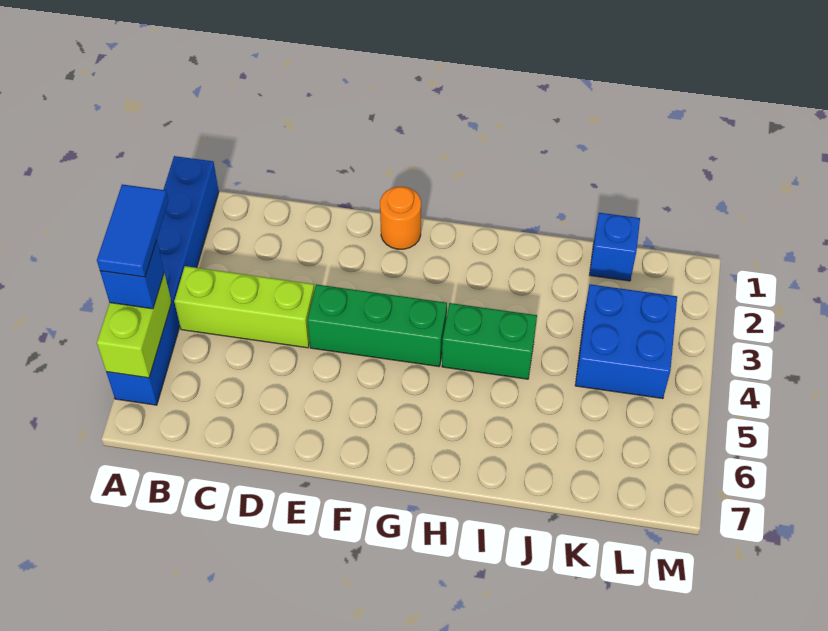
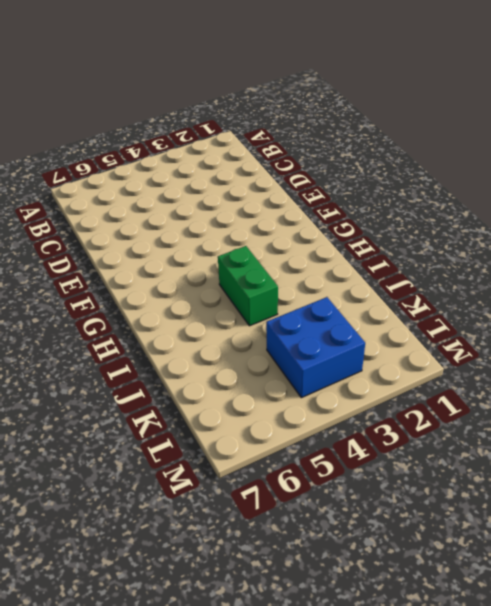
none -> blue brick A1:A6 level 1
none -> lime brick B4:D4 level 1

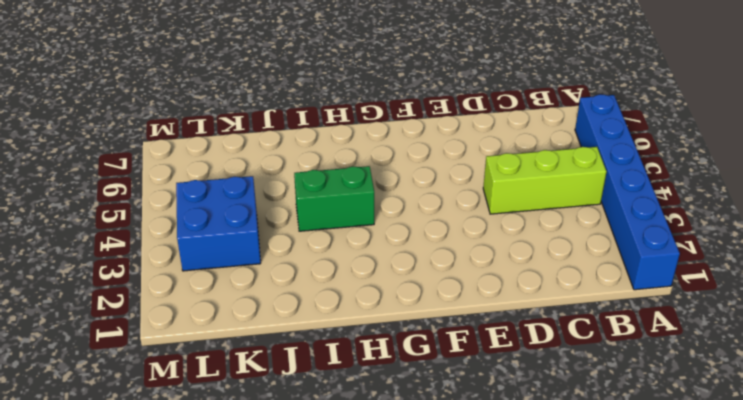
none -> green brick E4:G4 level 1
none -> orange round brick F1 level 1

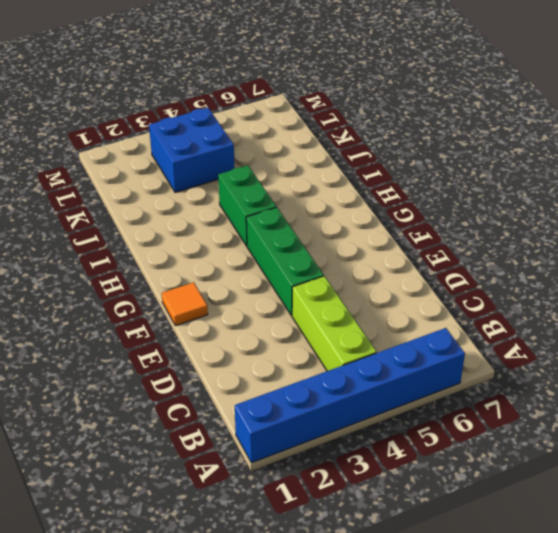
orange tile F1 level 1 -> orange round brick F1 level 1
none -> blue brick K1 level 1
none -> lime brick A5:A6 level 2

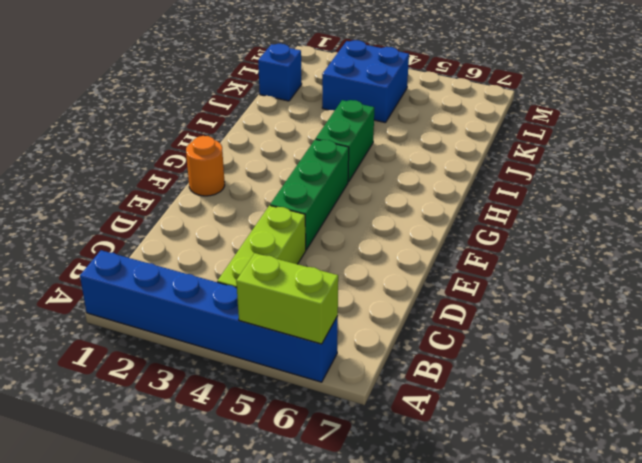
none -> blue brick A5 level 3
none -> blue tile A4:A5 level 4

